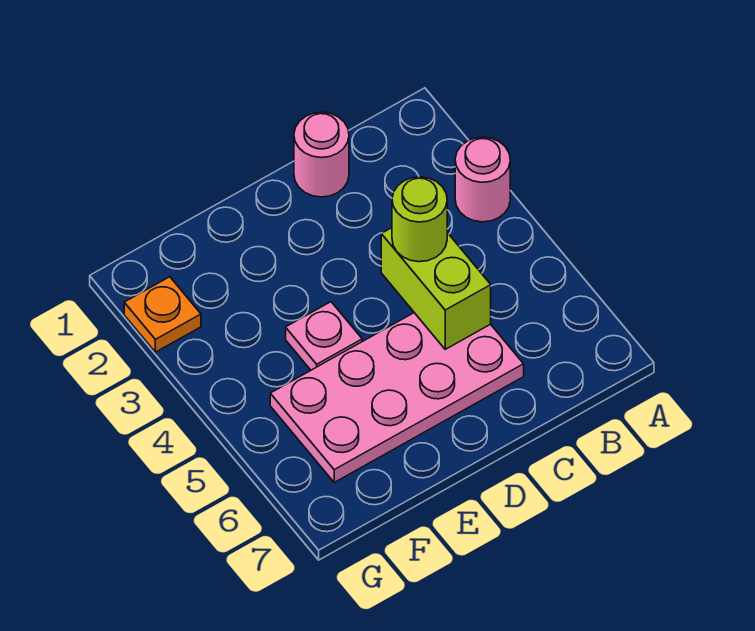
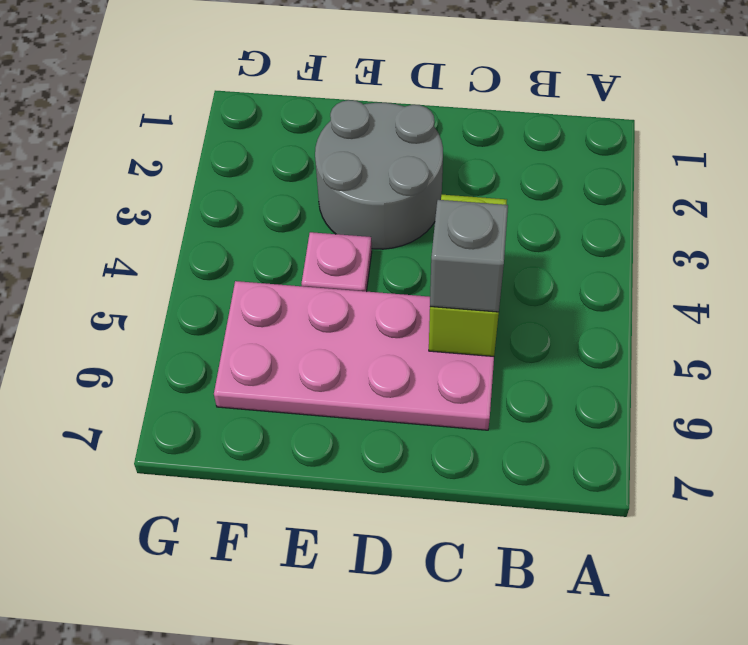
grey brick C5 level 3 -> none
grey round brick D2:E3 level 1 -> none
none -> pink round brick A3 level 1
none -> pink round brick C1 level 1

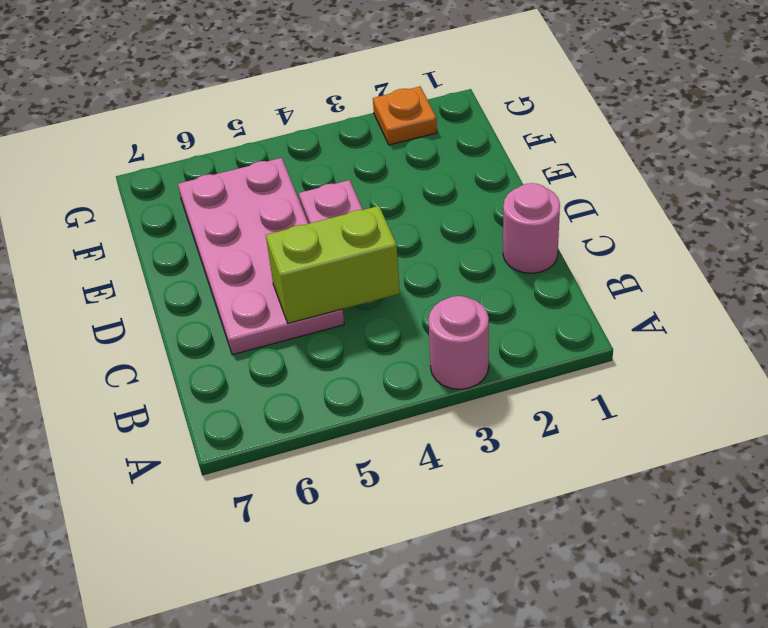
none -> lime round brick C4 level 3

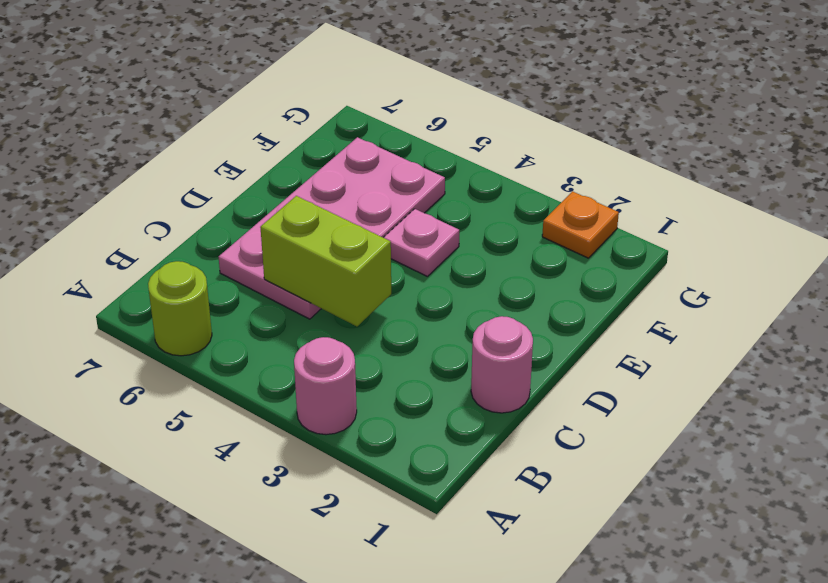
lime round brick A6 level 1 -> lime round brick C4 level 3

